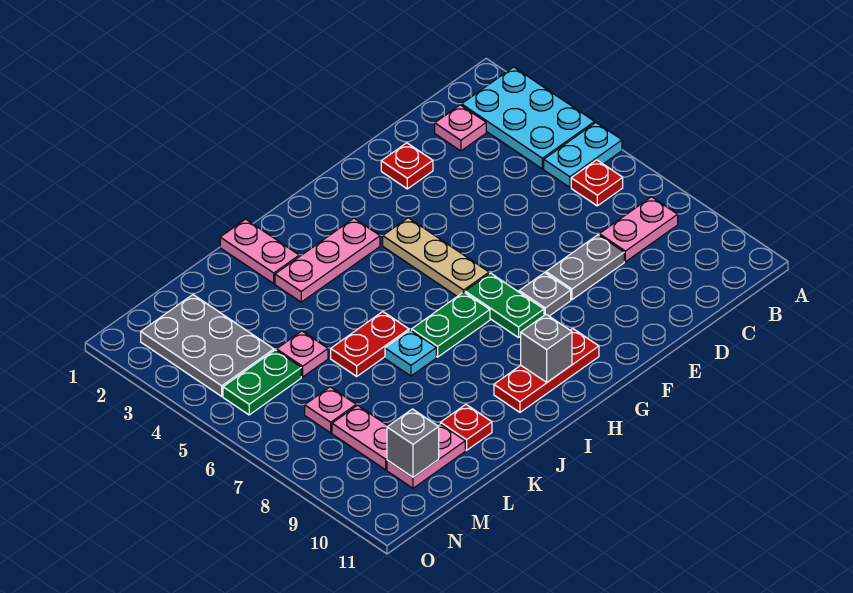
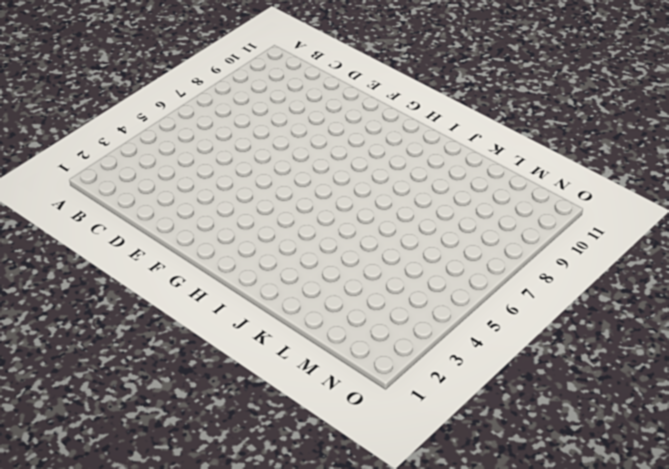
none -> cyan plate A2:B4 level 1
none -> cyan plate A5:B5 level 1
none -> red plate B6 level 1

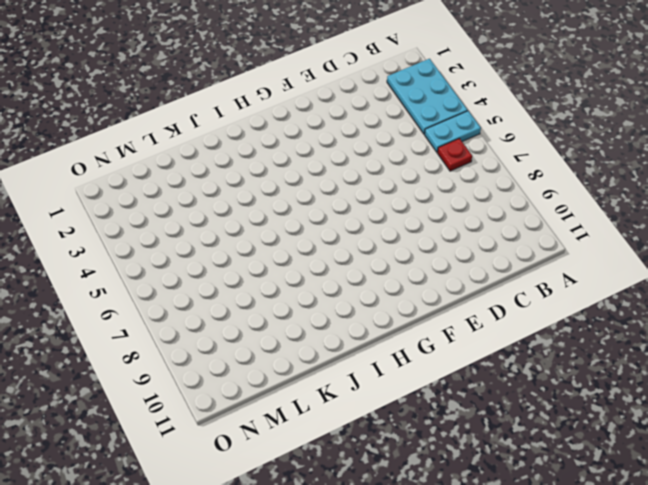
none -> pink plate B8:C8 level 1
none -> pink plate C2 level 1
none -> grey plate D8:E8 level 1

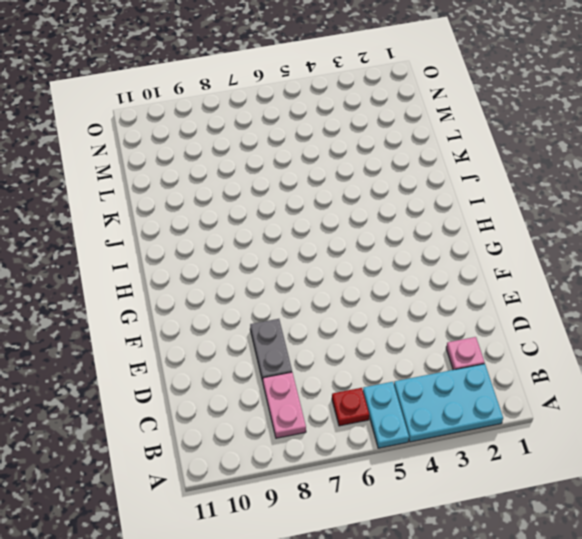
none -> red plate E2 level 1
none -> grey plate F8 level 1
none -> tan plate G4:G6 level 1

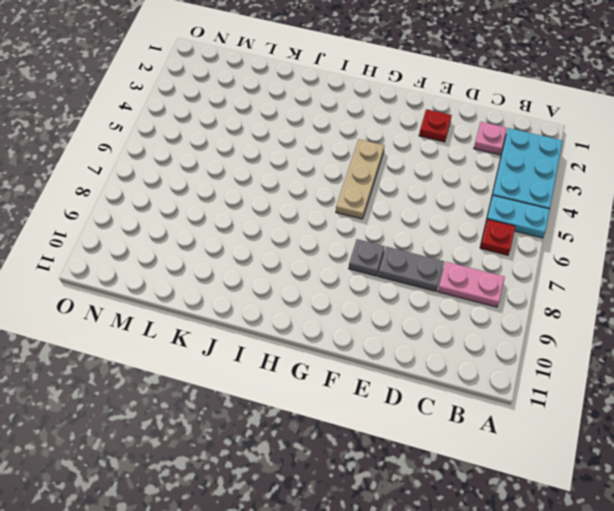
none -> green plate G7:G8 level 1
none -> red plate G10:I10 level 1
none -> pink plate H3:J3 level 1

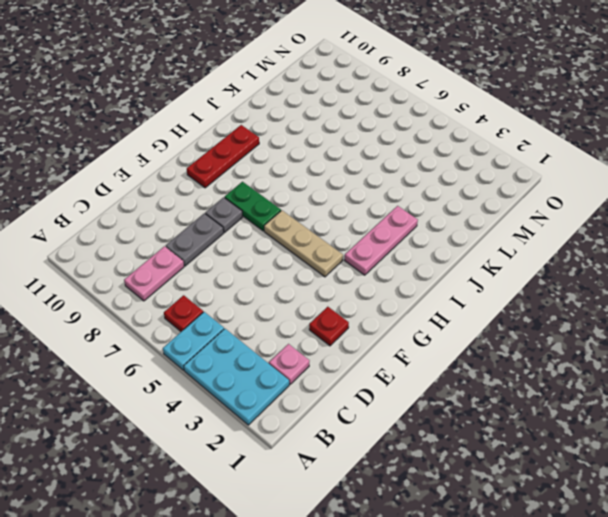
none -> green plate H7:I7 level 1
none -> pink plate J1:J2 level 1
none -> red plate J6:K6 level 1

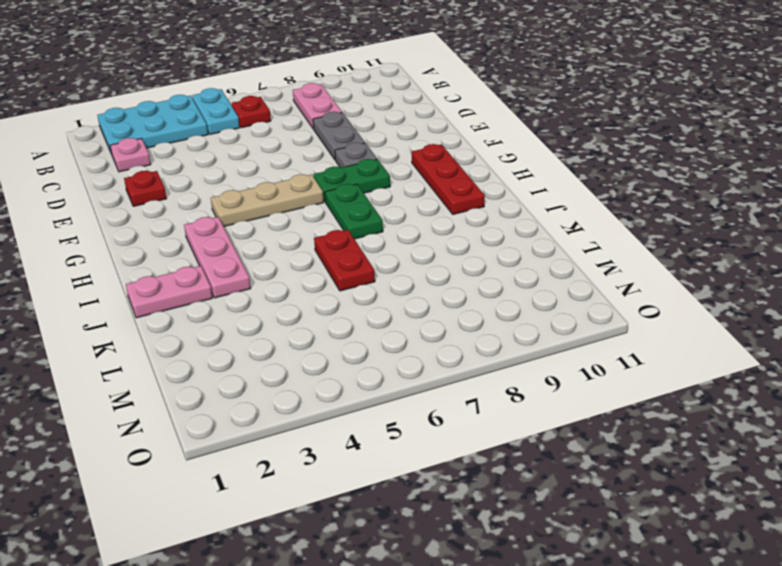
none -> cyan plate J7 level 1
none -> red plate K10 level 1
none -> pink plate L5 level 1

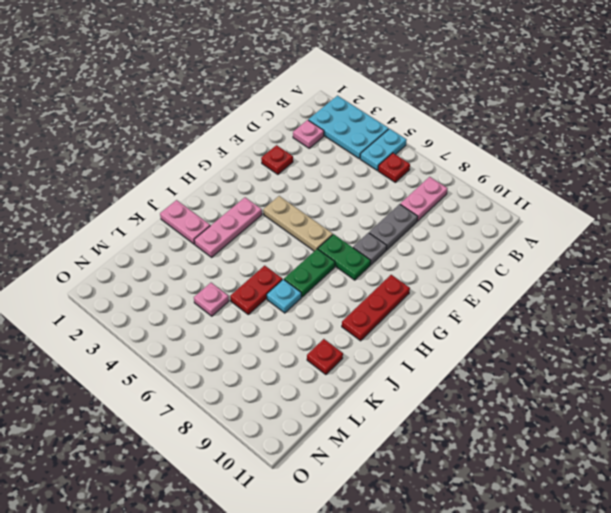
none -> pink plate L10:M10 level 1
none -> grey plate M2:N4 level 1
none -> green plate M5:N5 level 1

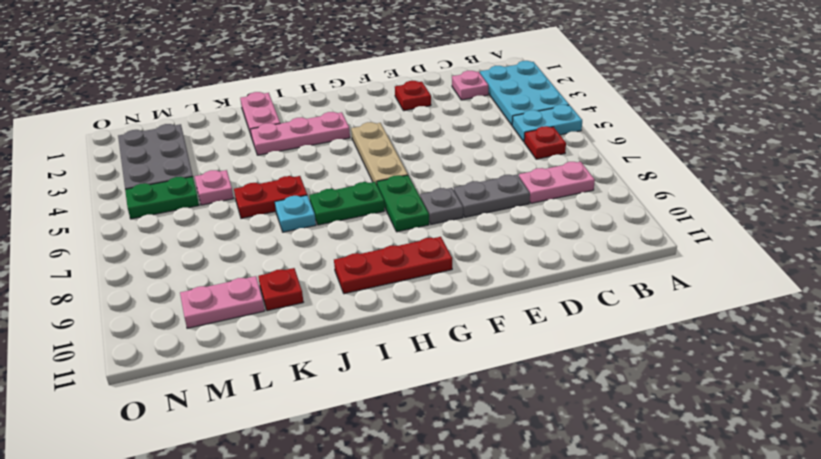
none -> pink plate M7 level 1
none -> pink plate M8:M9 level 1
none -> grey brick H10 level 2

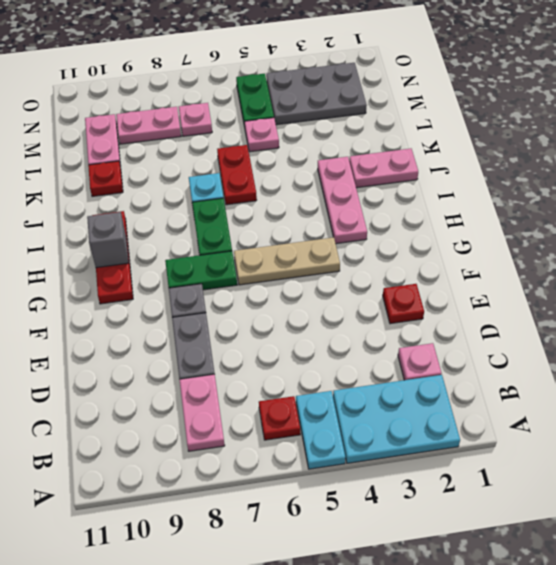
none -> grey brick M10 level 2

